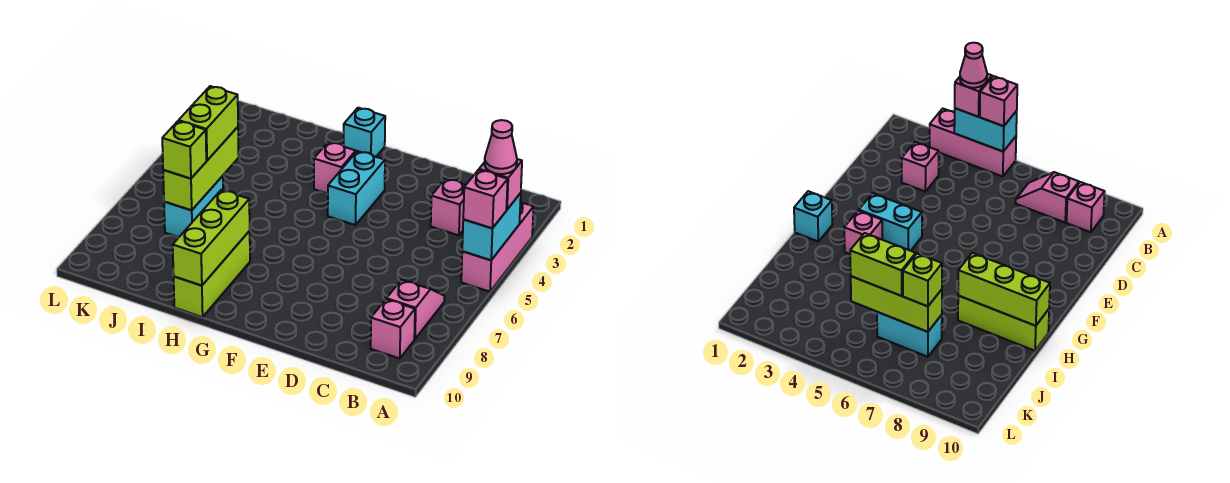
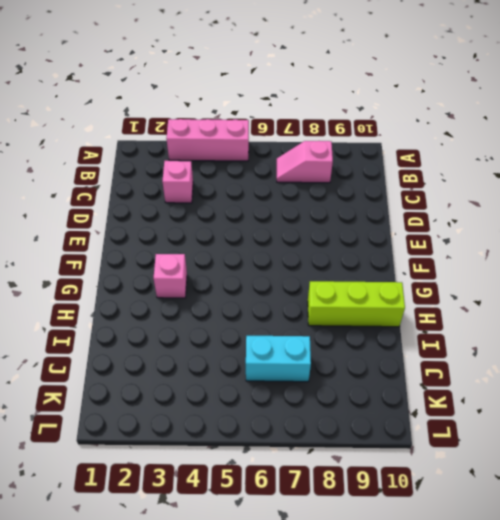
none -> pink brick B9 level 1
none -> cyan brick F3:F4 level 1
none -> cyan brick G1 level 1

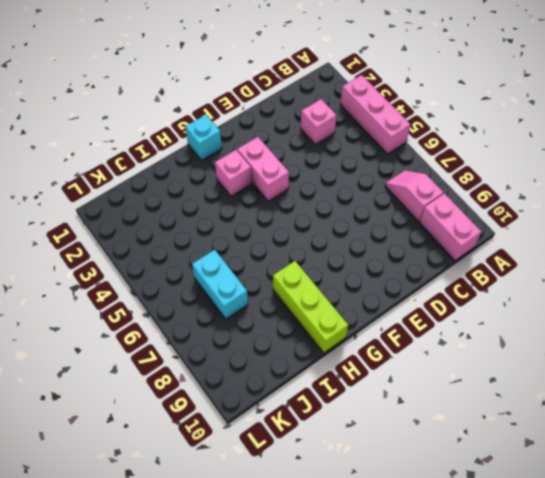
pink brick B9:B10 level 1 -> pink brick B9 level 1
pink brick F3:F4 level 1 -> cyan brick F3:F4 level 1
none -> cyan brick A4:A5 level 2
none -> lime brick H8:H10 level 2
none -> lime brick J5:J7 level 2

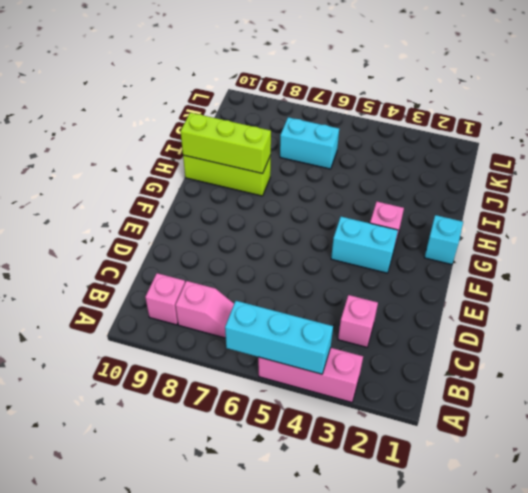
cyan brick A4:A6 level 2 -> cyan brick A4:A5 level 2
none -> lime brick J5:J7 level 2
none -> pink brick A4 level 3
none -> pink brick A5 level 3

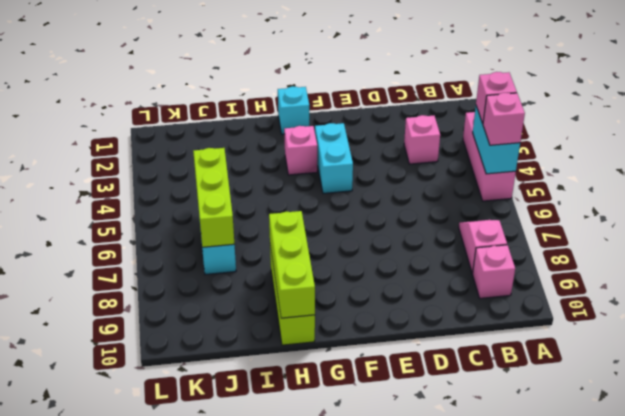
none -> lime brick J5:J6 level 3
none -> lime brick J7 level 3
none -> pink cone A4 level 4

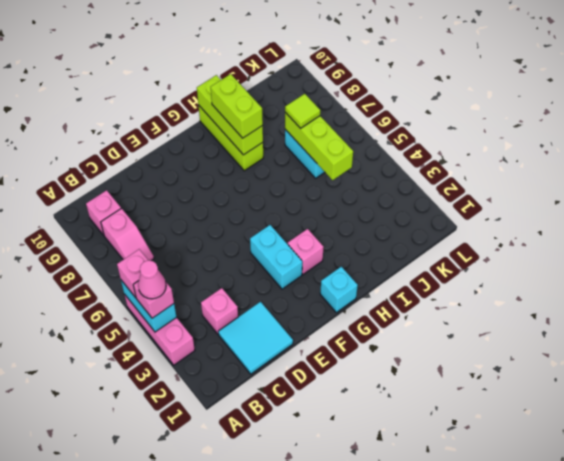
cyan tile C1:D2 level 1 -> none
lime brick H8:H9 level 3 -> lime brick J5:J6 level 3
lime tile J7 level 3 -> lime brick J7 level 3

